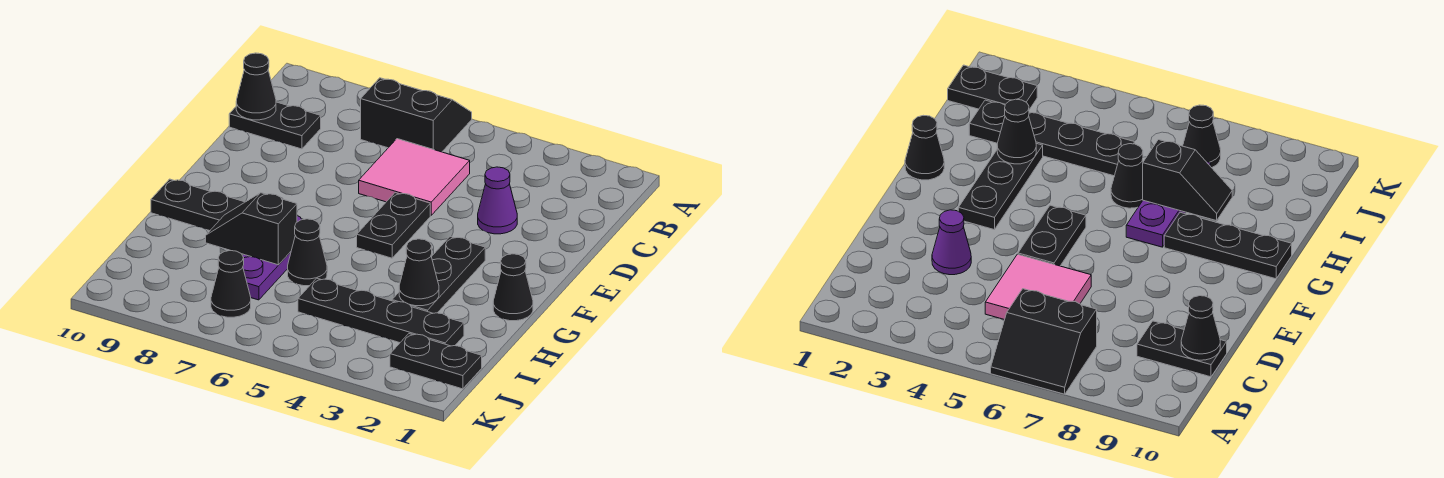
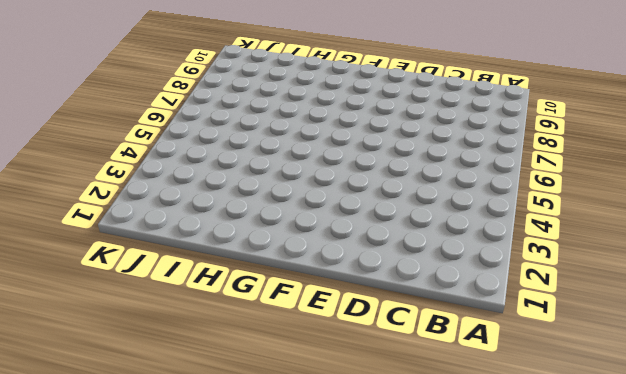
none -> black slope A6:B7 level 1 top B
none -> pink tile C5:D6 level 1
none -> black plate C9:C10 level 1

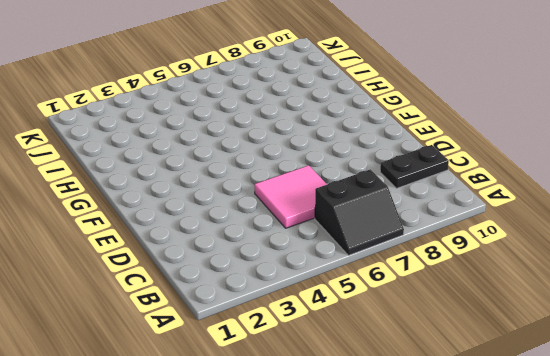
none -> purple cone D3 level 1
none -> black plate E5:F5 level 1
none -> black plate F3:H3 level 1

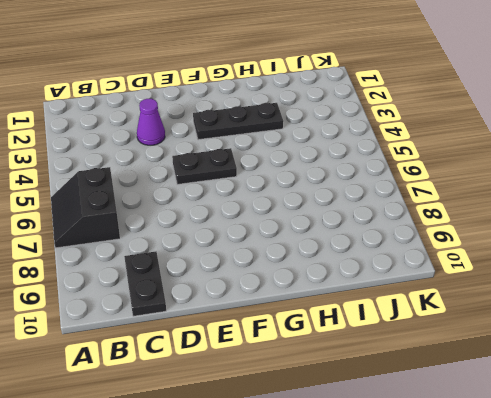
none -> pink tile C5:D6 level 1
none -> black cone G1 level 1
none -> purple plate G7:I7 level 1

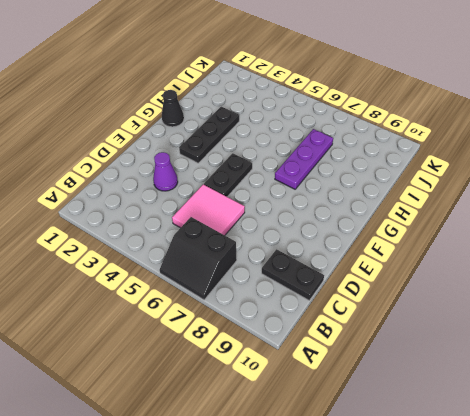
none -> black plate G8:G10 level 1
none -> black cone H6 level 1
none -> black plate I2:I5 level 1

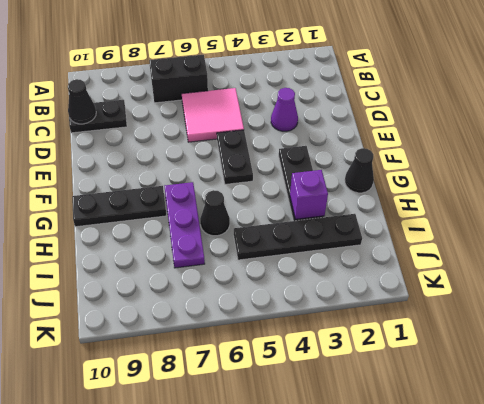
purple brick H3 level 2 -> black cone H3 level 2
none -> black plate J1:J2 level 1
none -> black cone J7 level 1
none -> black slope H7:H8 level 2 top 7

